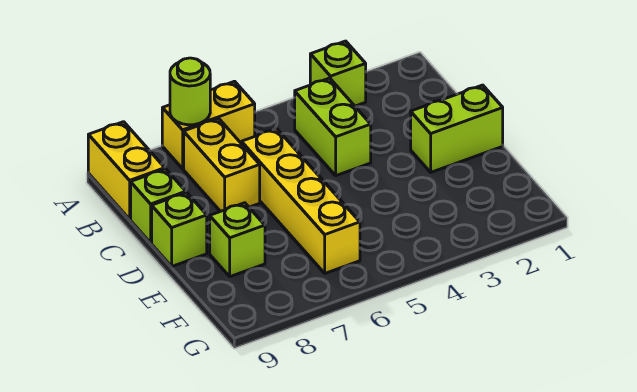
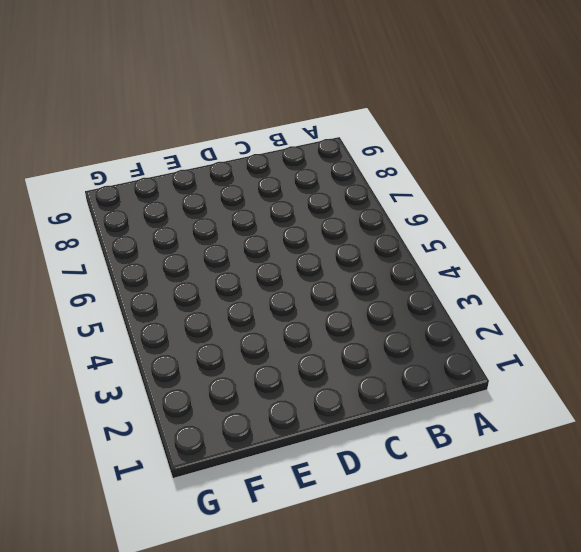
none -> lime brick A3 level 1
none -> yellow brick A6:A7 level 1

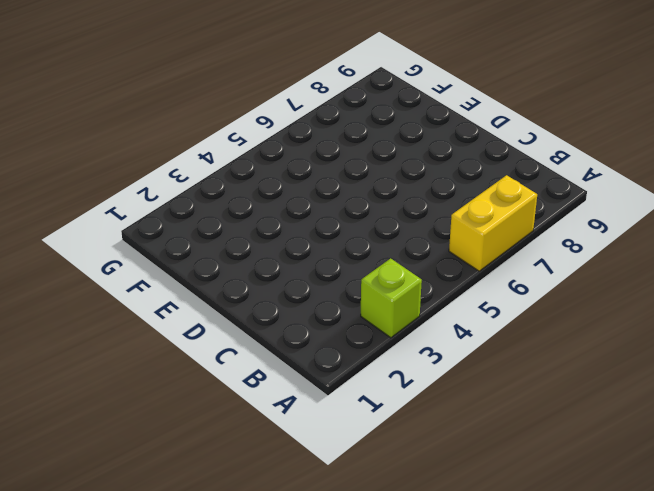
none -> yellow brick A9:B9 level 1
none -> lime brick B4:C4 level 1

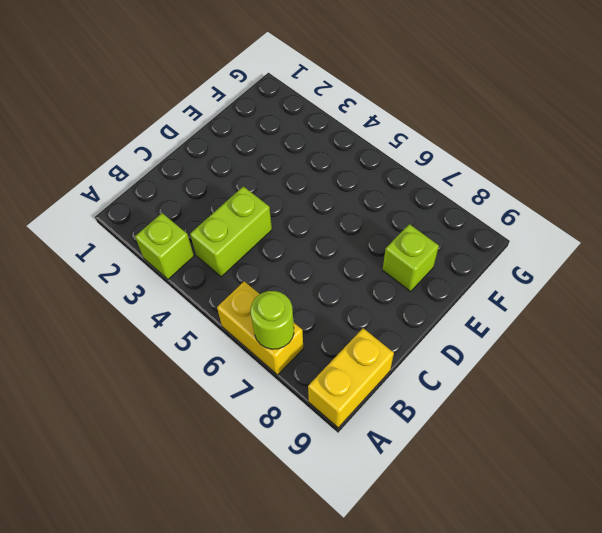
none -> yellow brick B7:C7 level 1
none -> yellow brick C6:F6 level 1

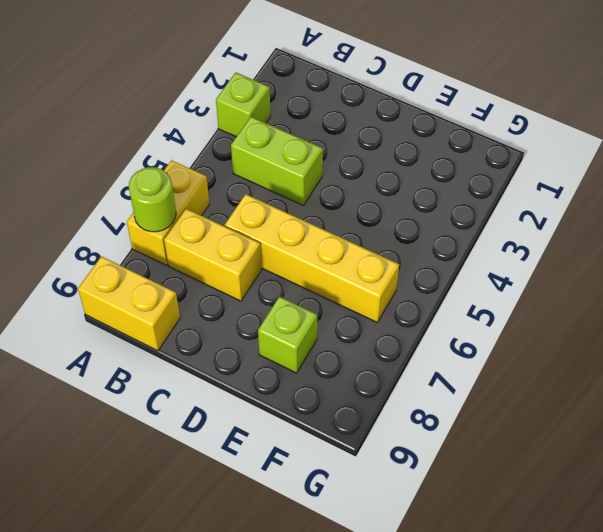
none -> lime brick C9 level 1
none -> lime brick D1:D2 level 1

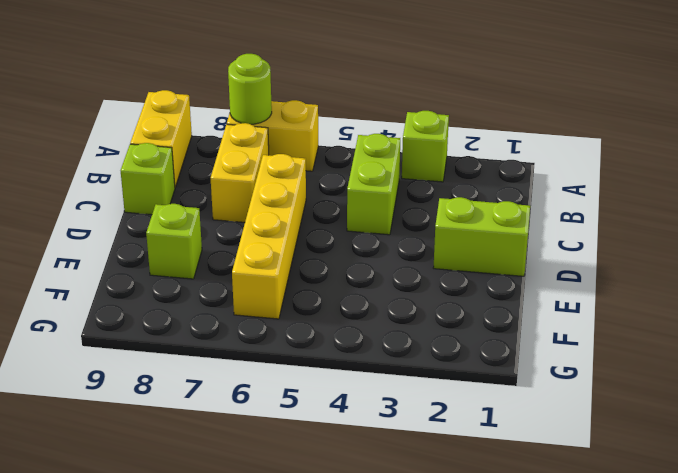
none -> lime brick D9 level 1

